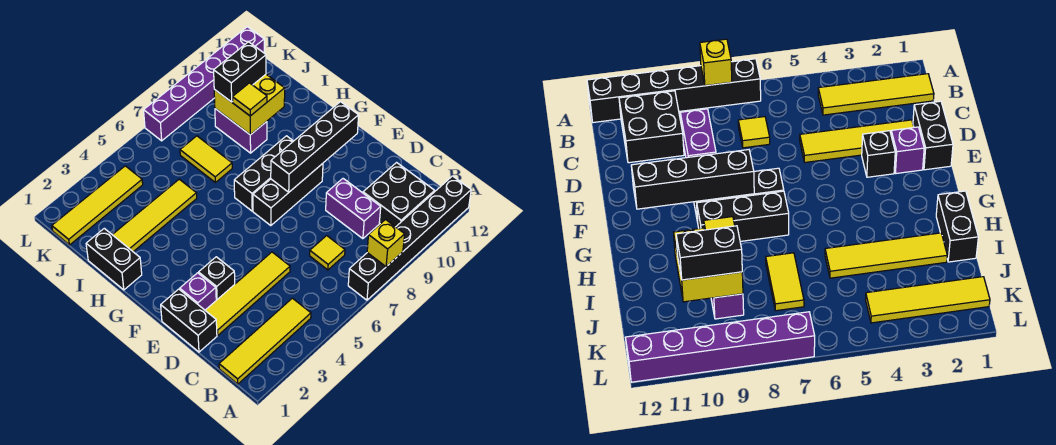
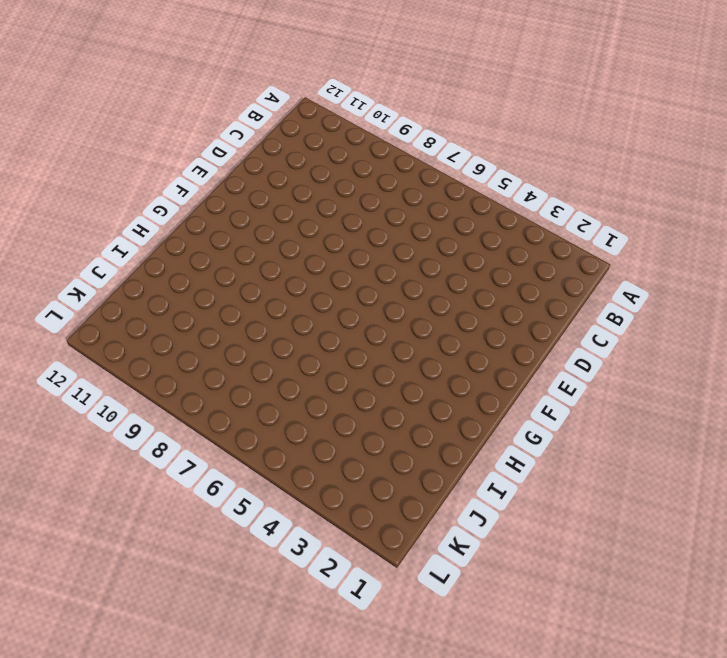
none -> black brick A7:A12 level 1
none -> yellow tile B1:B4 level 1
none -> black brick B10:C11 level 1

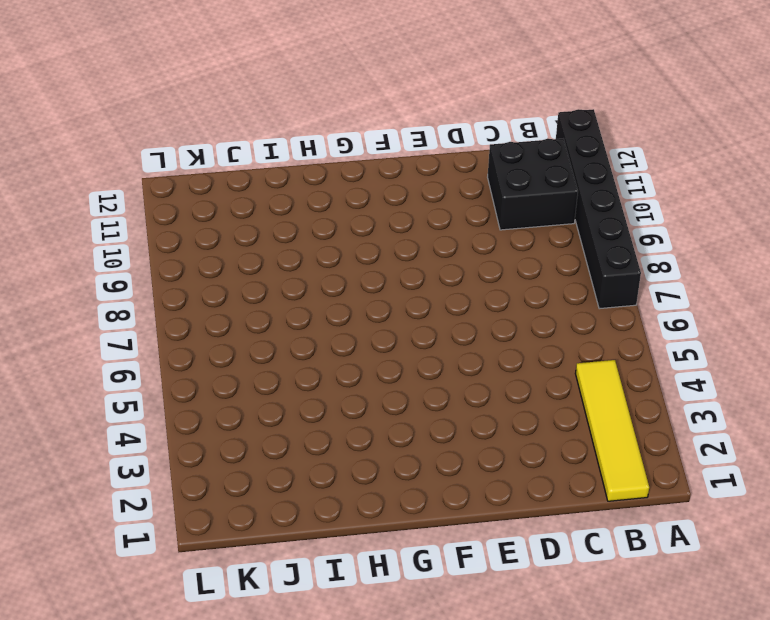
none -> yellow tile C7 level 1
none -> purple brick C9:D9 level 1
none -> black brick D1:E1 level 1

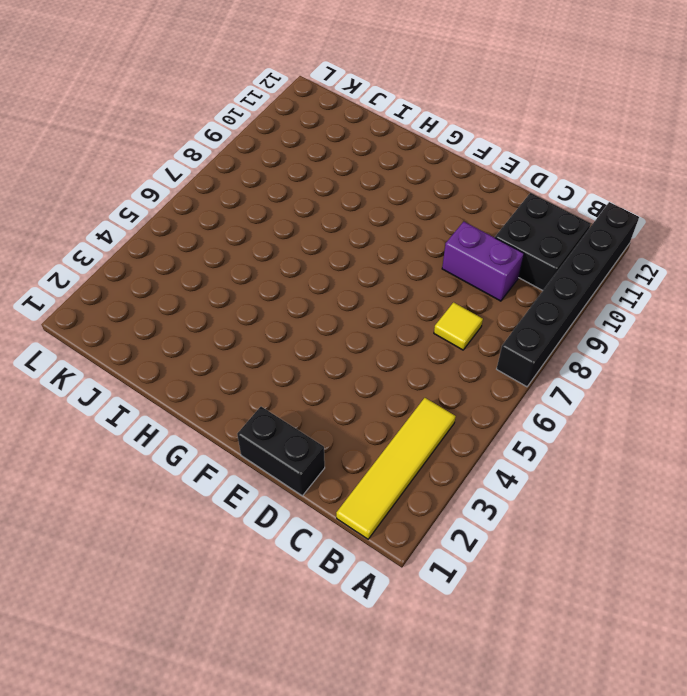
none -> yellow tile D2:D5 level 1
none -> purple brick E2 level 1
none -> black brick E3 level 1

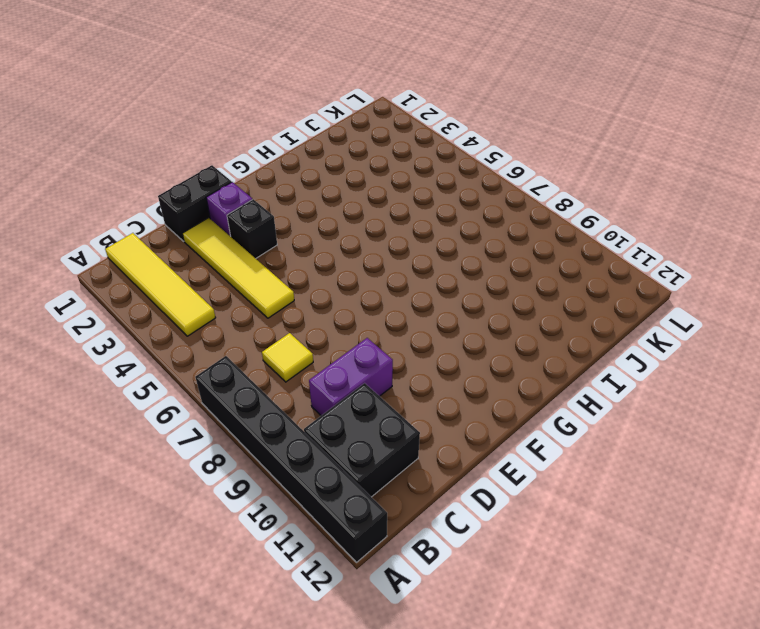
none -> black brick F7:F9 level 1
none -> black brick G7:G9 level 1
none -> black brick H1:I1 level 1

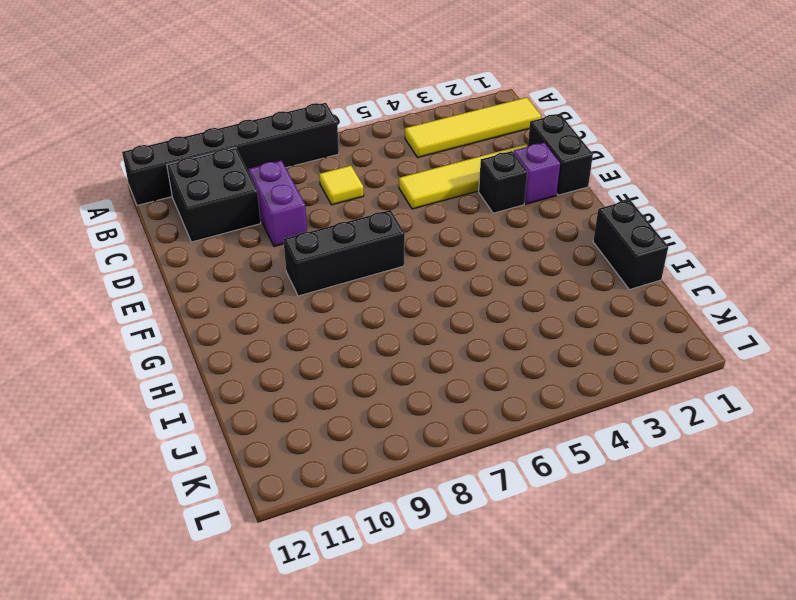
none -> black brick G7:G9 level 1
none -> yellow tile I2:I5 level 1
none -> yellow tile I7:J7 level 1

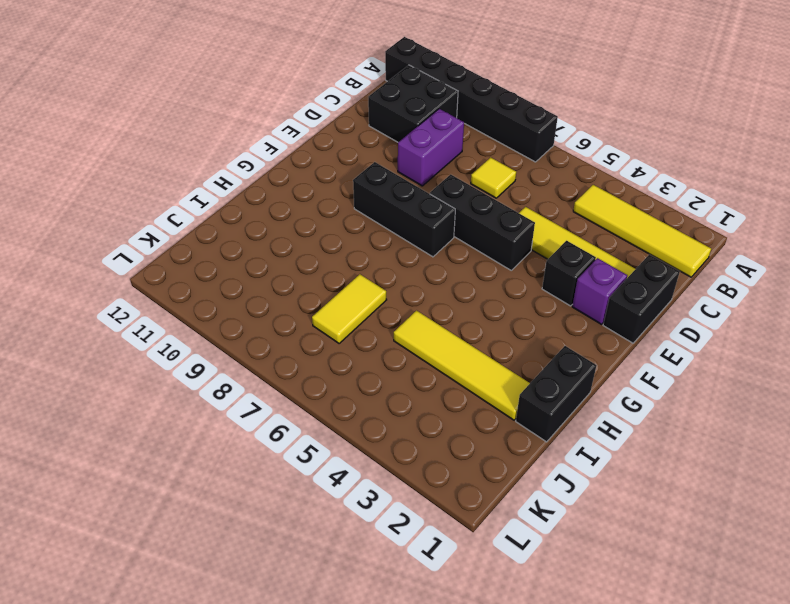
black brick E5:E7 level 1 -> black brick G7:G9 level 1
none -> purple brick I9:J9 level 1
none -> yellow tile K1:K4 level 1
none -> purple brick L7:L12 level 1

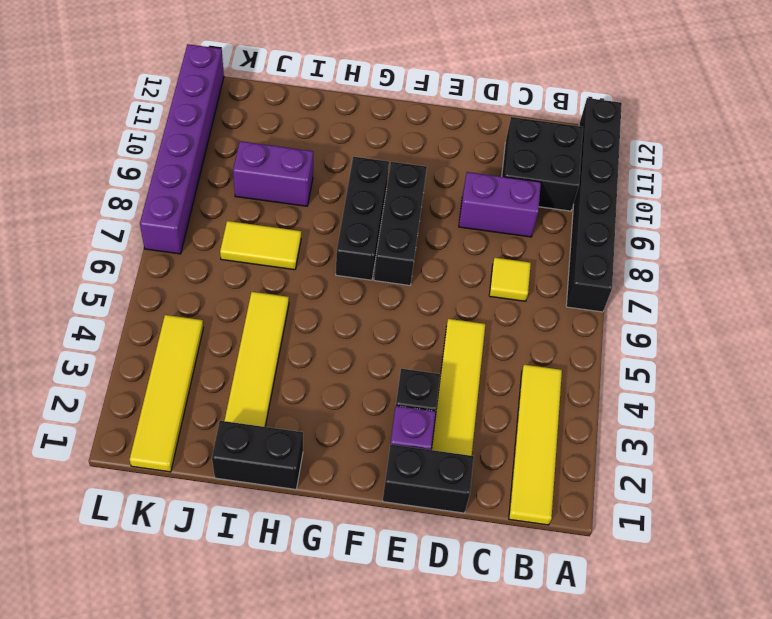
none -> yellow brick A8 level 2
none -> black brick F8:F11 level 2
none -> yellow brick I9:J10 level 2

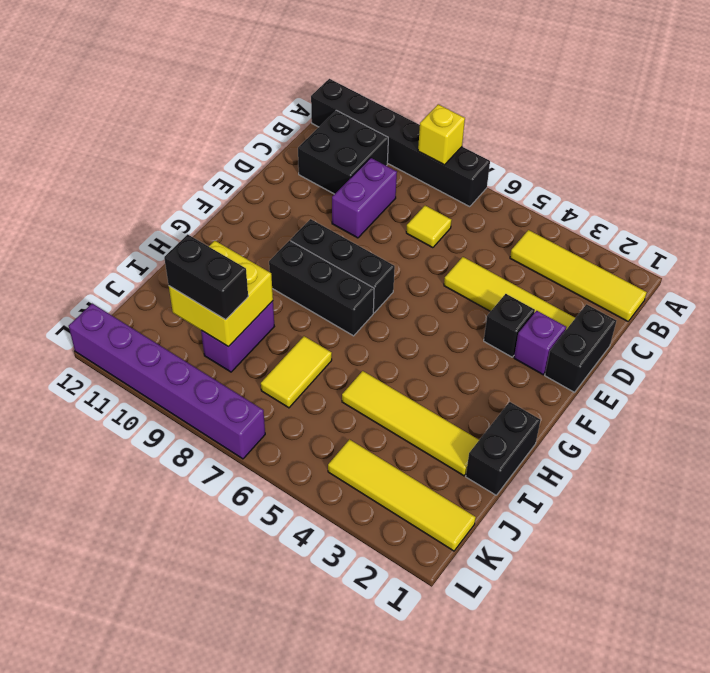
none -> black brick F8:F11 level 2
none -> yellow tile I9 level 3

